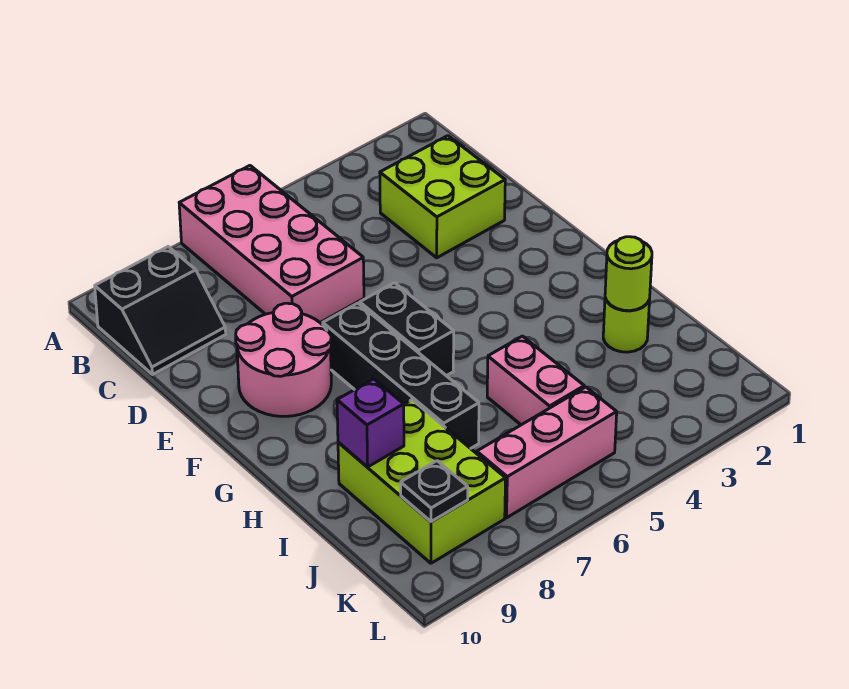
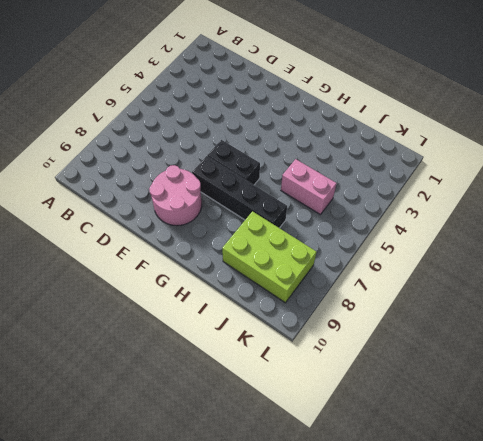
none -> pink brick A6:D7 level 1
none -> black slope B9:C10 level 1 top B
none -> lime brick C2:D3 level 1

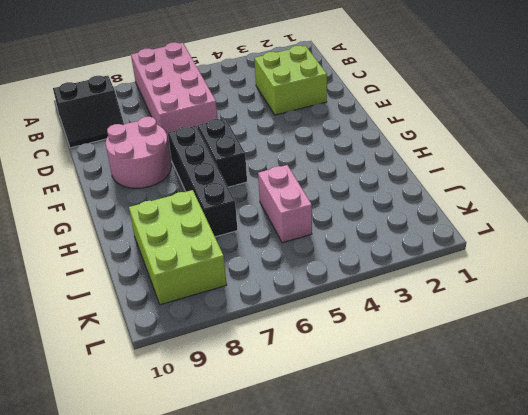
none -> lime round brick I2 level 1
none -> pink brick K5:K7 level 1
none -> lime round brick I2 level 2

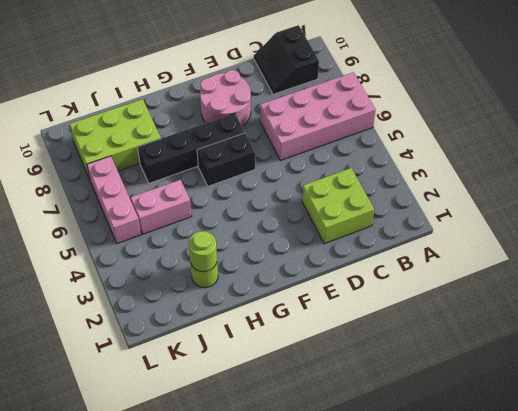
none -> purple brick I9 level 2
none -> black plate K9 level 2

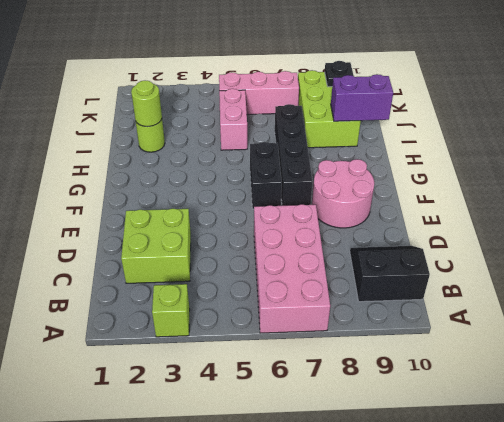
lime brick A3 level 1 -> none
purple brick I9:I10 level 2 -> purple brick I9 level 2

